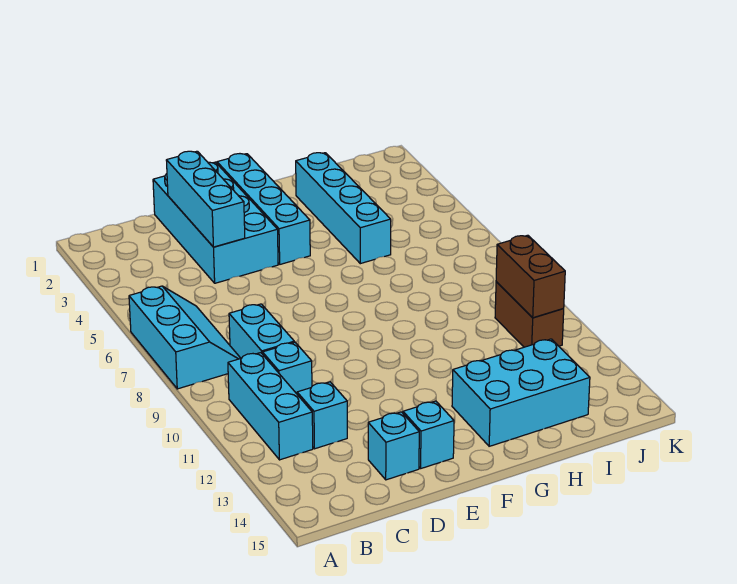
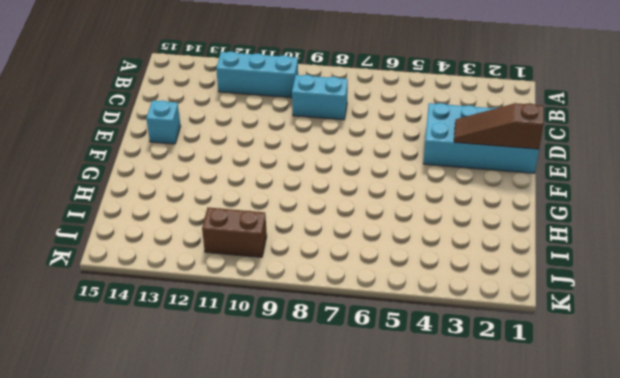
brown slope E1:E3 level 2 top 1 -> none
none -> cyan slope A6:B8 level 1 top A
none -> cyan brick C10 level 1
none -> cyan brick C12 level 1

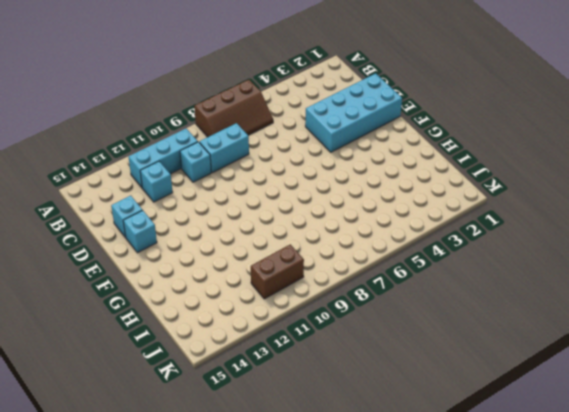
brown slope A6:B8 level 1 top A -> cyan slope A6:B8 level 1 top A
none -> cyan brick F1:F4 level 1
none -> cyan brick G13:I14 level 1
none -> cyan brick H2:H5 level 1

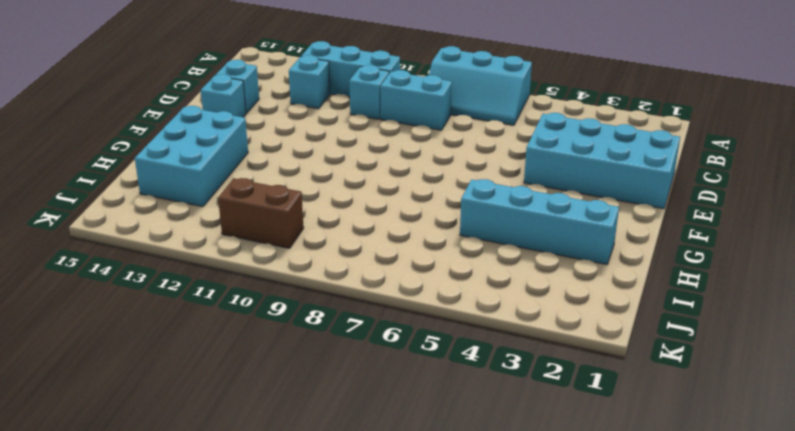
none -> cyan brick F1:F4 level 1
none -> cyan brick D2:D4 level 2
none -> brown brick J10:J11 level 2

